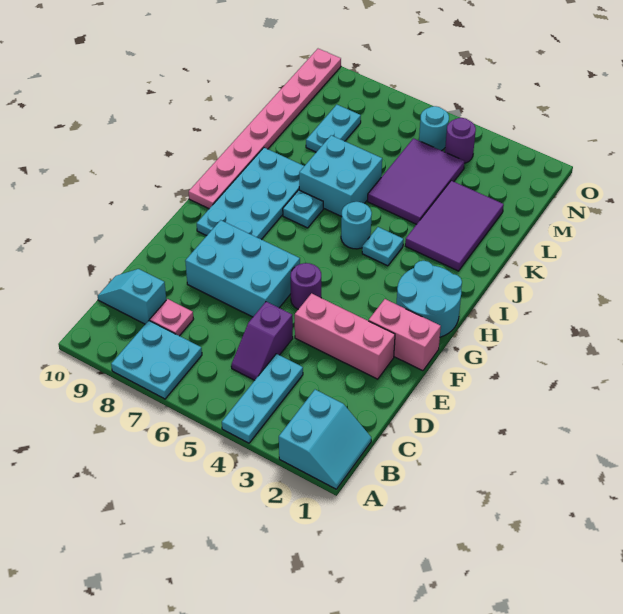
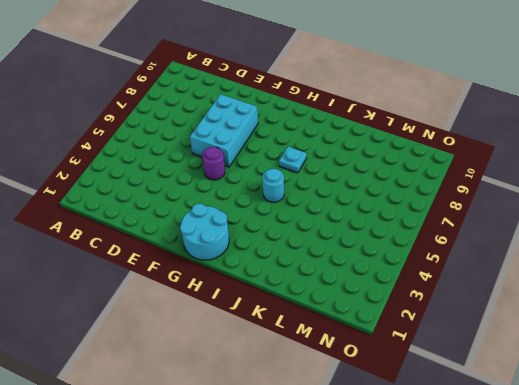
none -> cyan slope A1:B2 level 1 top 2
none -> cyan plate A4:C4 level 1
none -> cyan plate A7:B8 level 1

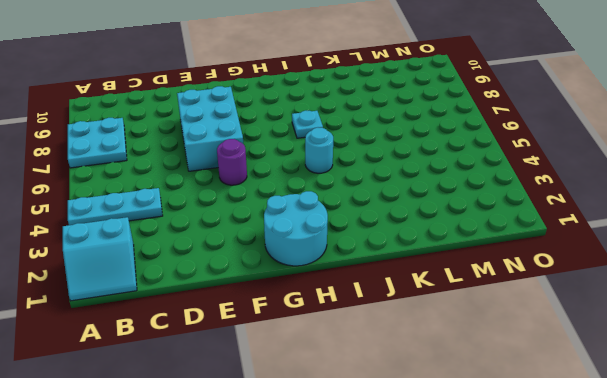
none -> purple slope C5:D5 level 1 top D
none -> pink plate C8 level 1
none -> cyan slope C9:C10 level 1 top 9

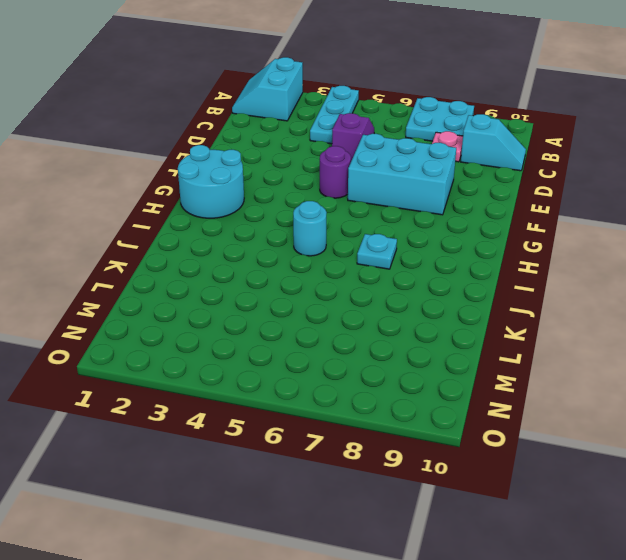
none -> pink brick E2:E4 level 1
none -> pink brick F1:F2 level 1
none -> cyan plate G8:J9 level 1

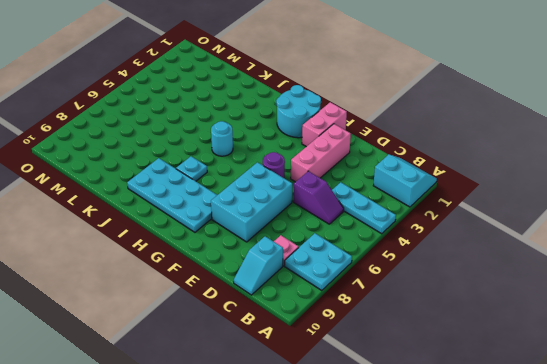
none -> pink plate H10:O10 level 1
none -> cyan plate I4 level 1
none -> purple tile J2:L3 level 1

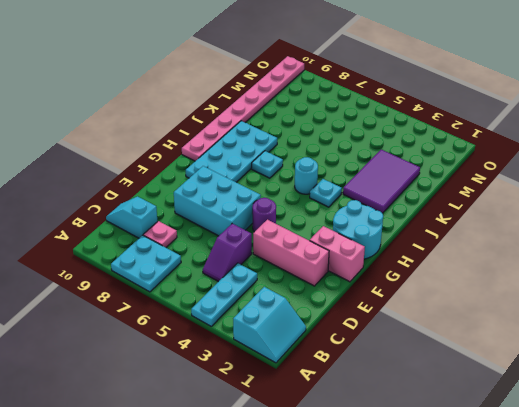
none -> cyan brick J6:K7 level 1
none -> purple tile K4:M5 level 1
none -> cyan plate L8:M8 level 1

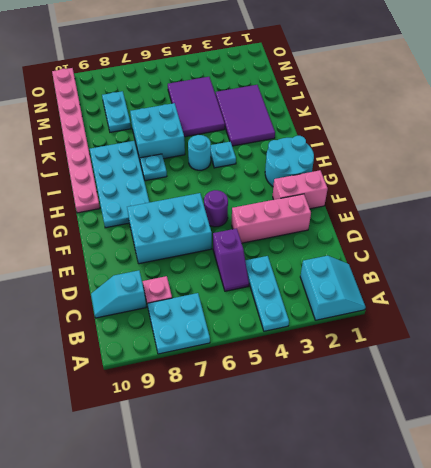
none -> purple round brick N4 level 1
none -> cyan round brick N5 level 1

